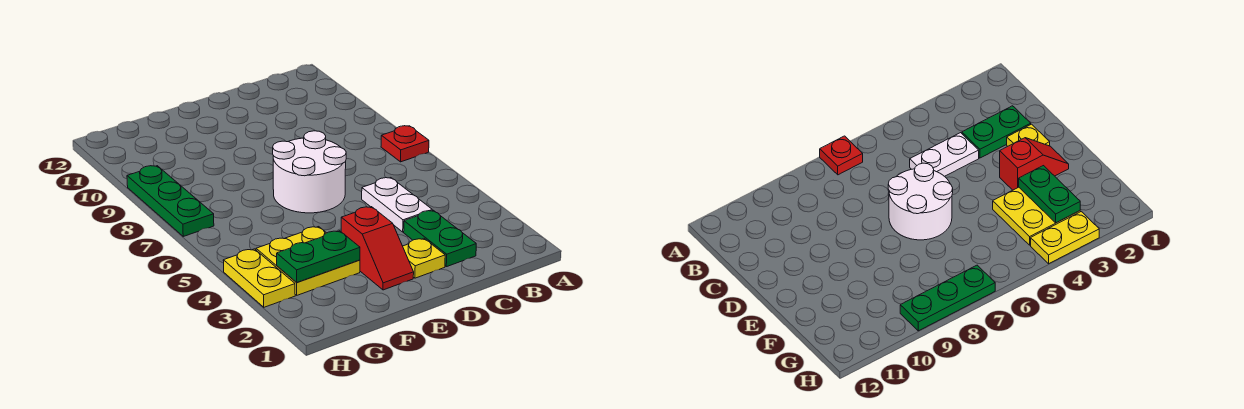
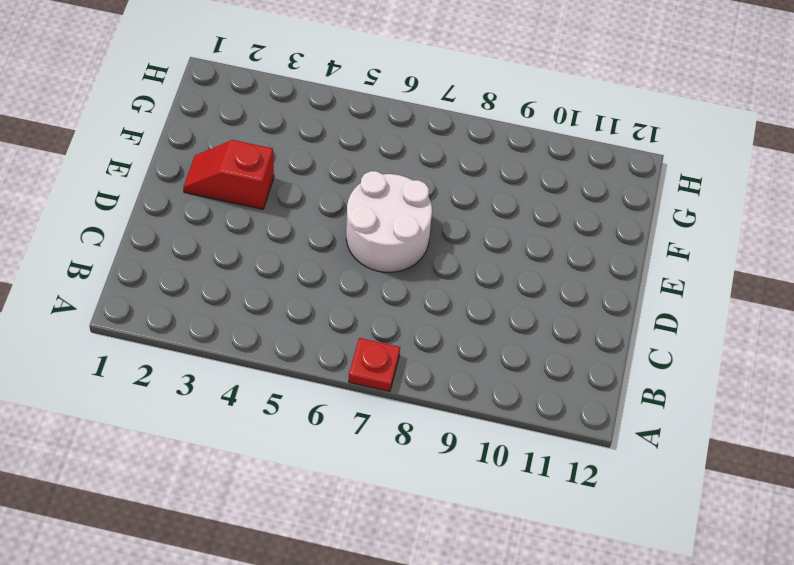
none -> green plate C2:C3 level 1
none -> white plate C4:C5 level 1

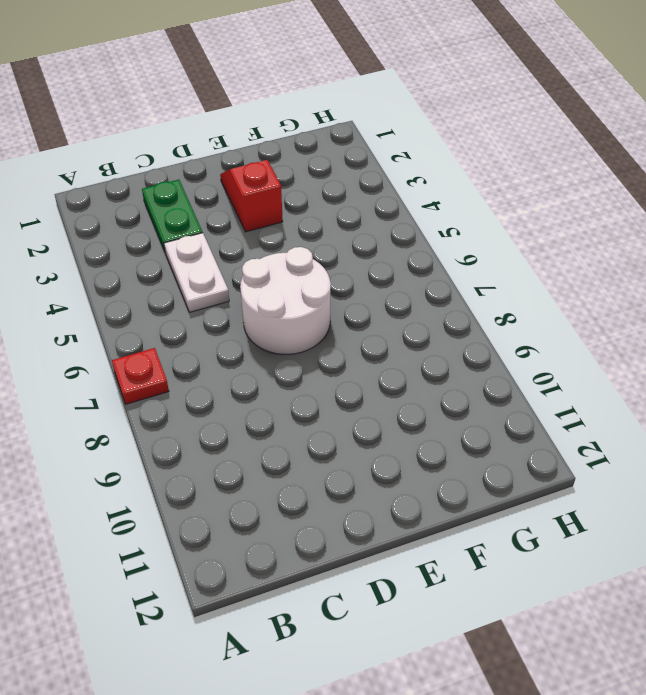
none -> yellow plate D2 level 1
none -> yellow plate F3:G4 level 1

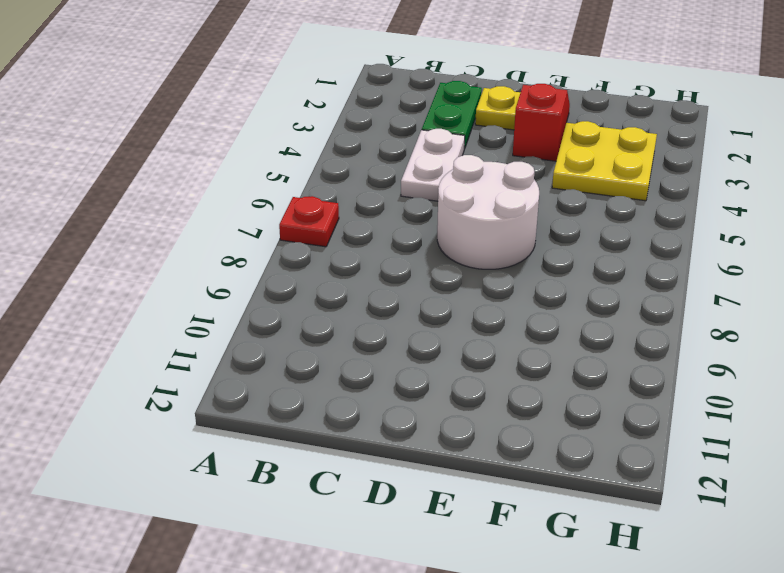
none -> yellow plate H3:H4 level 1
none -> green plate H7:H9 level 1

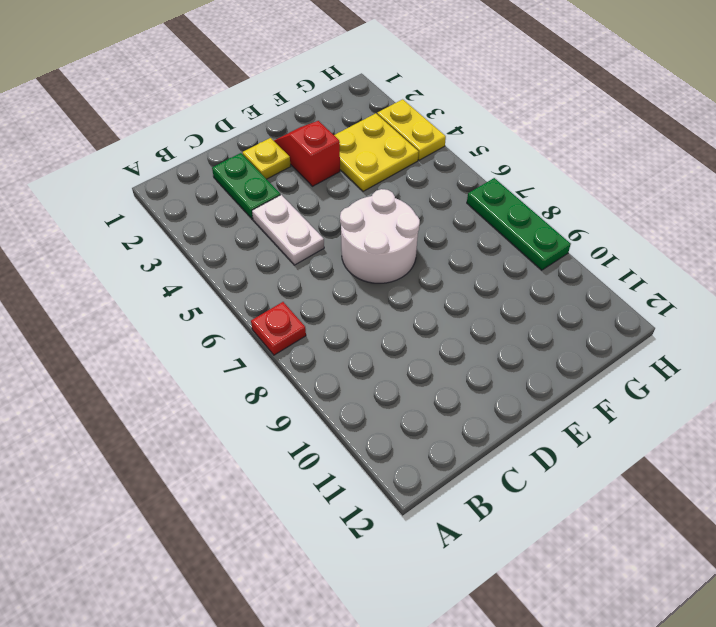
none -> green plate F3:G3 level 2

